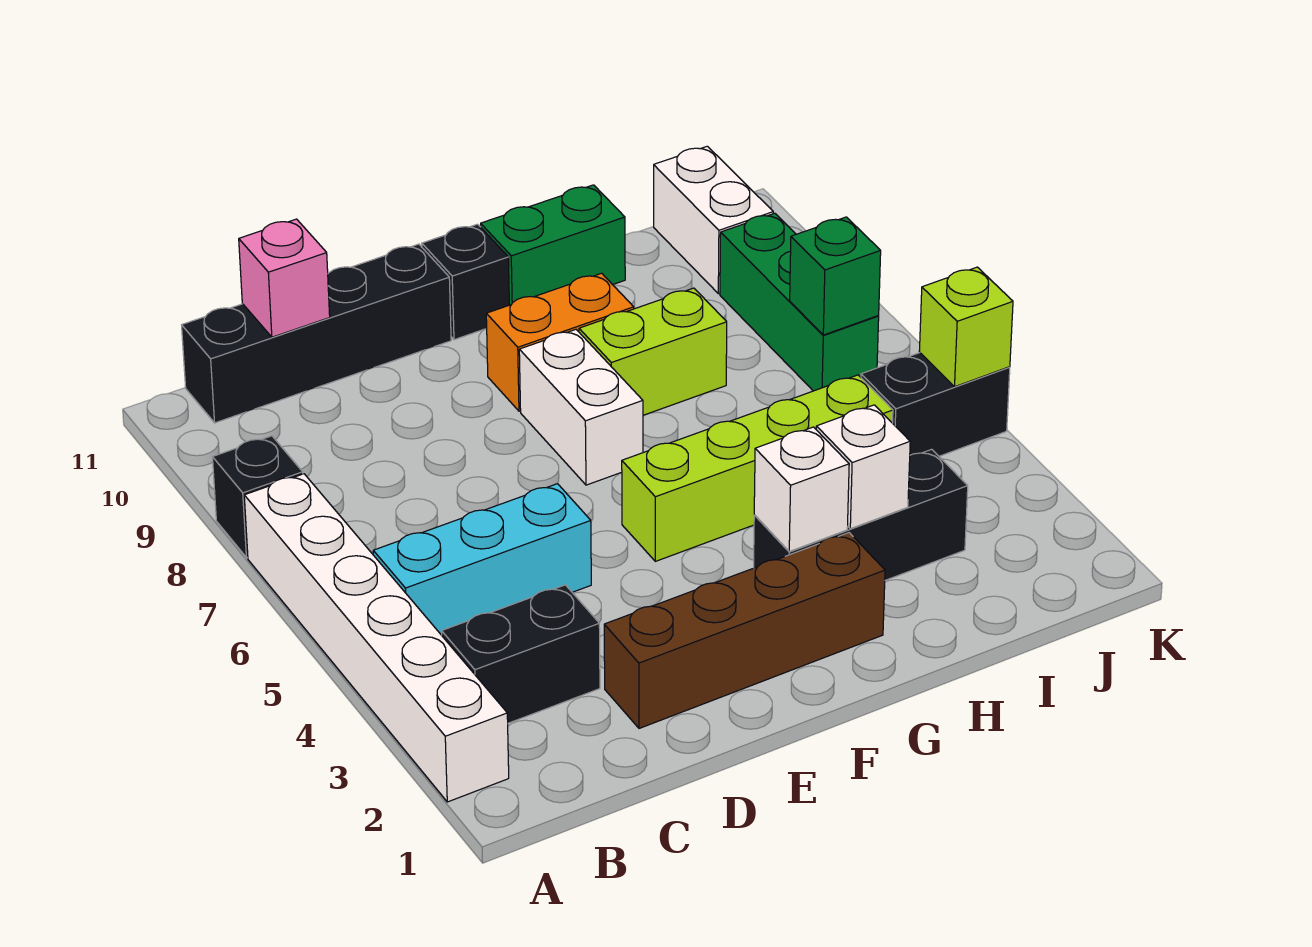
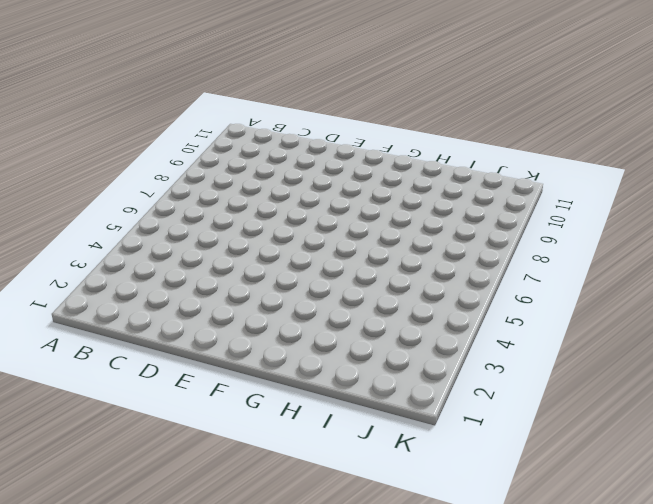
none -> white brick A2:A7 level 1
none -> black brick A8 level 1
none -> black brick B3:C3 level 1

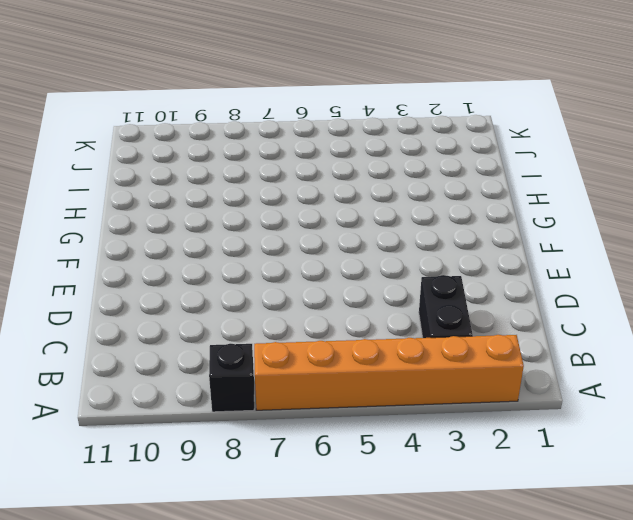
orange brick A2:A7 level 1 -> white brick A2:A7 level 1
none -> cyan brick B5:D5 level 1
none -> black brick B11:E11 level 1
none -> brown brick D2:G2 level 1

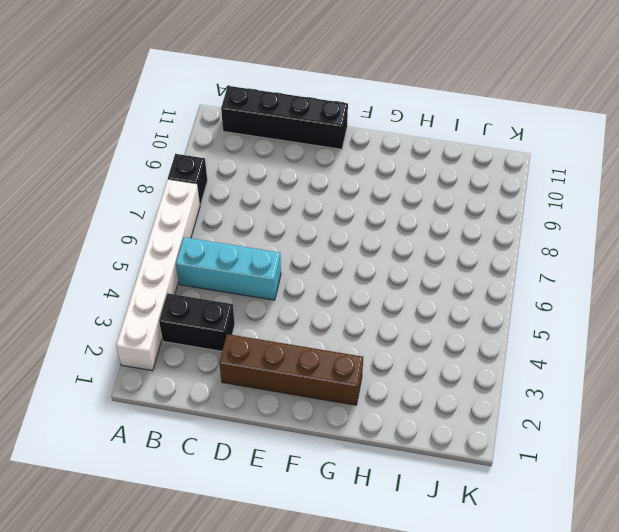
none -> lime brick F5:I5 level 1
none -> white brick F7:F8 level 1
none -> orange brick F9:G9 level 1

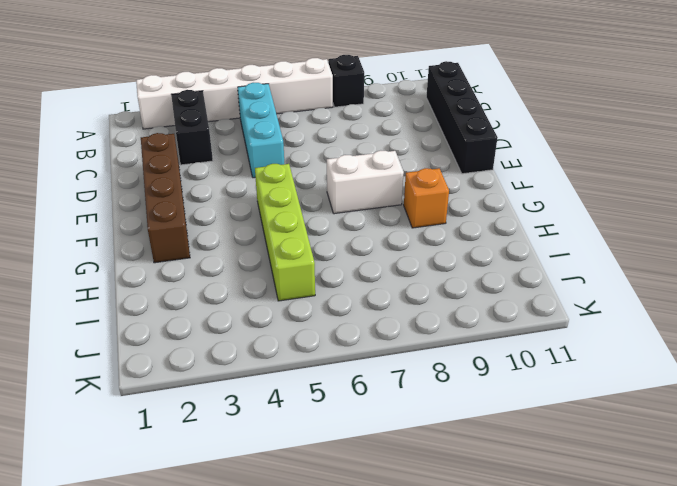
orange brick G9 level 1 -> orange brick F9:G9 level 1
none -> black brick F11 level 1
none -> black brick G3:I3 level 1
none -> lime brick G8:H8 level 1

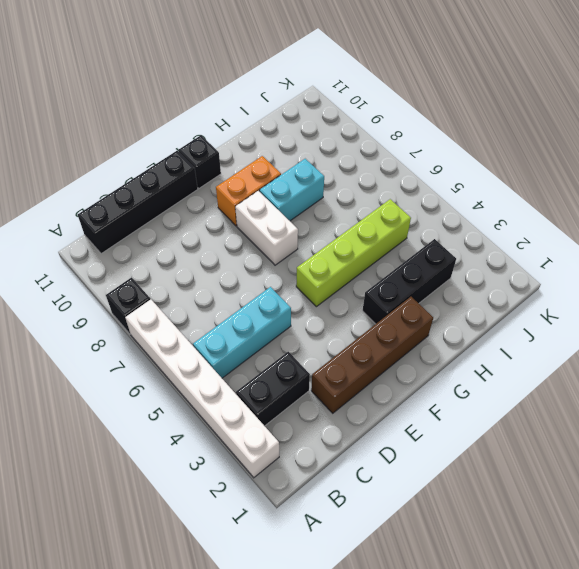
cyan brick G8:H8 level 1 -> lime brick G8:H8 level 1
none -> green brick G11:H11 level 1
none -> black brick J5:K5 level 1
none -> green brick J7:J9 level 1

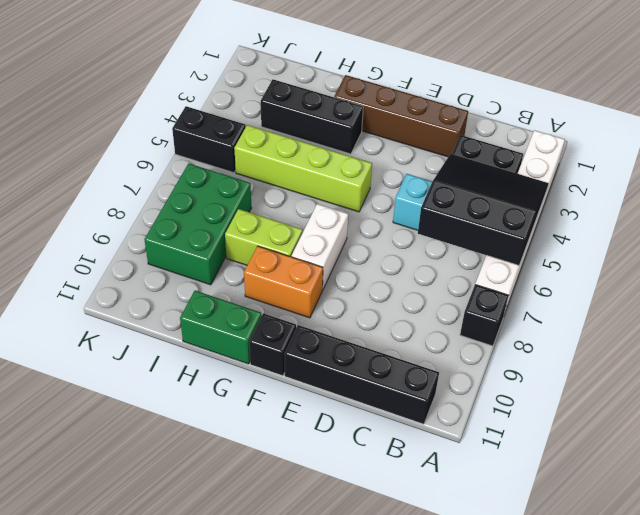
black slope A4:C6 level 2 top 6 -> none
green brick I7:J9 level 1 -> green brick J7:J9 level 1
none -> white brick J10:J11 level 1
none -> pink brick C11 level 2
none -> white brick G3 level 2

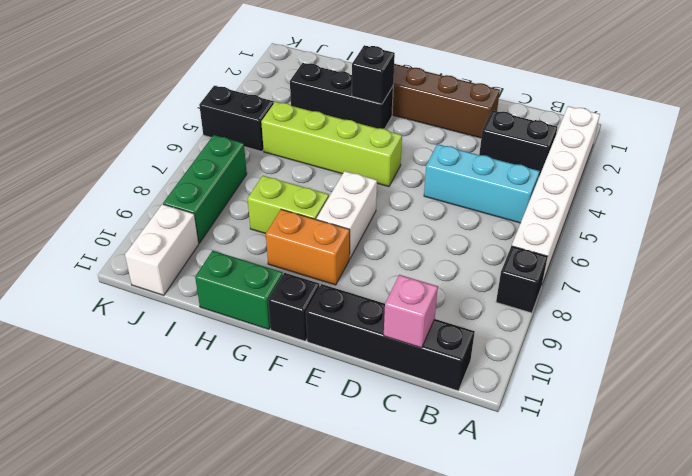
black brick G3 level 2 -> white brick G3 level 2
none -> white brick H3 level 2
none -> green brick J7 level 2
none -> lime brick K5 level 2

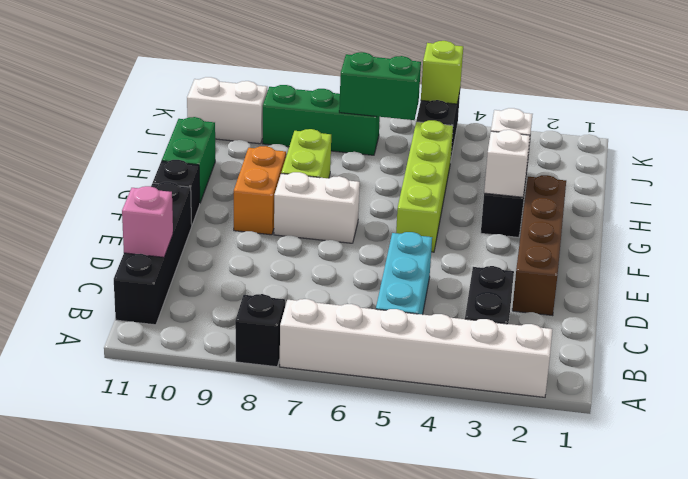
green brick J6:J7 level 2 -> green brick J7 level 2

